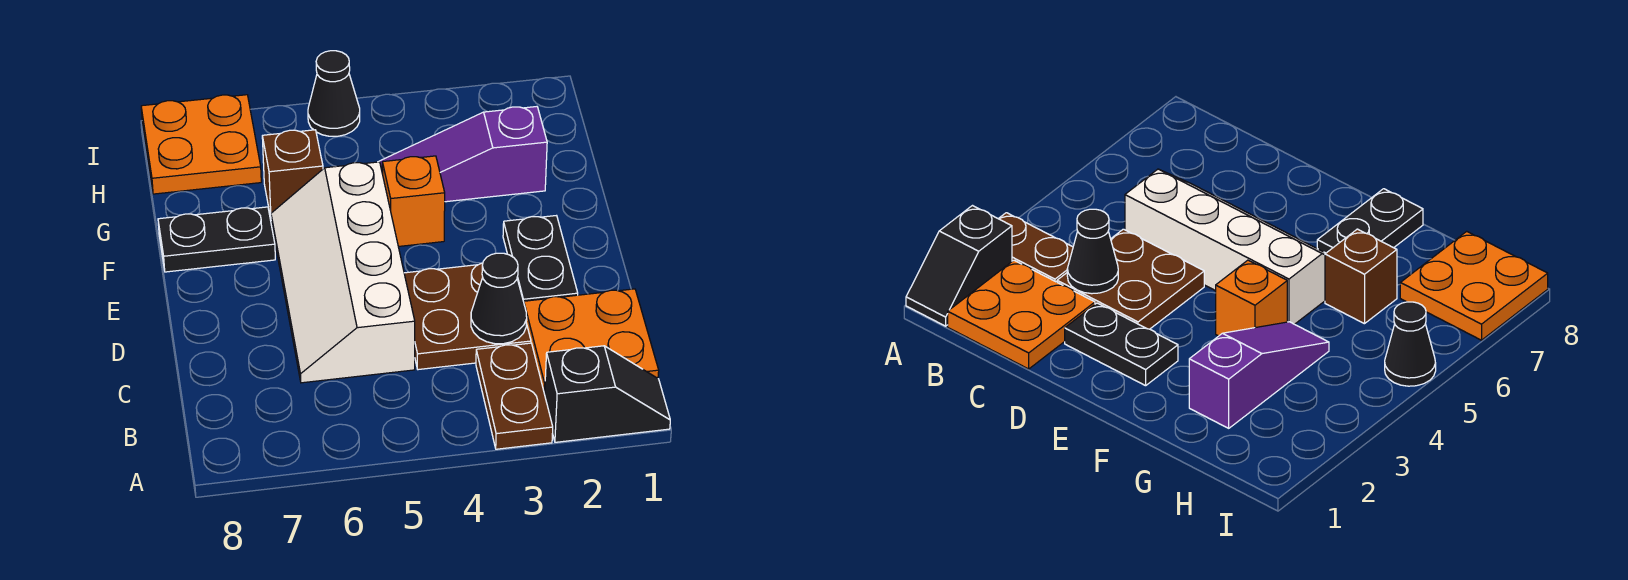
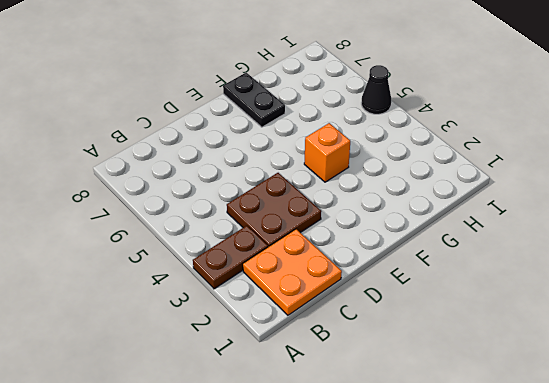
none -> black slope A1:A2 level 1 top 2
none -> white slope C5:F6 level 1 top 5
none -> black plate D2:E2 level 1

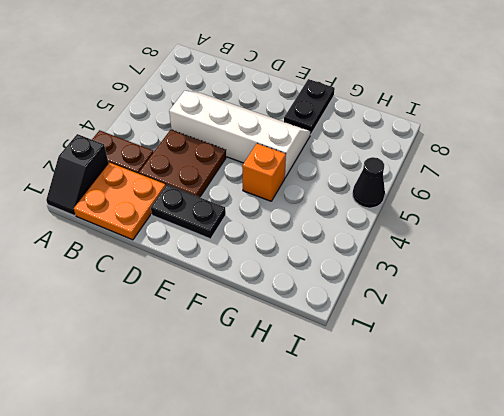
none -> purple slope G2:G4 level 1 top 2
none -> brown brick G6 level 1
none -> orange plate H7:I8 level 1

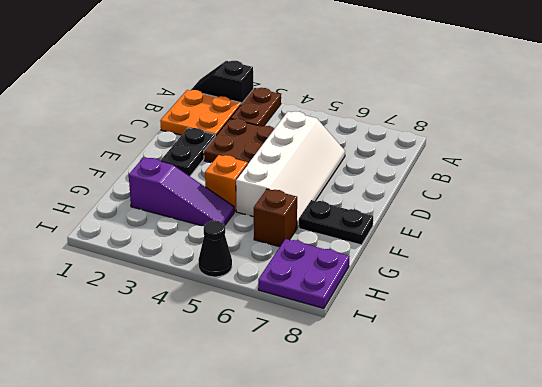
purple plate H7:I8 level 1 -> orange plate H7:I8 level 1
none -> black cone C3 level 2

